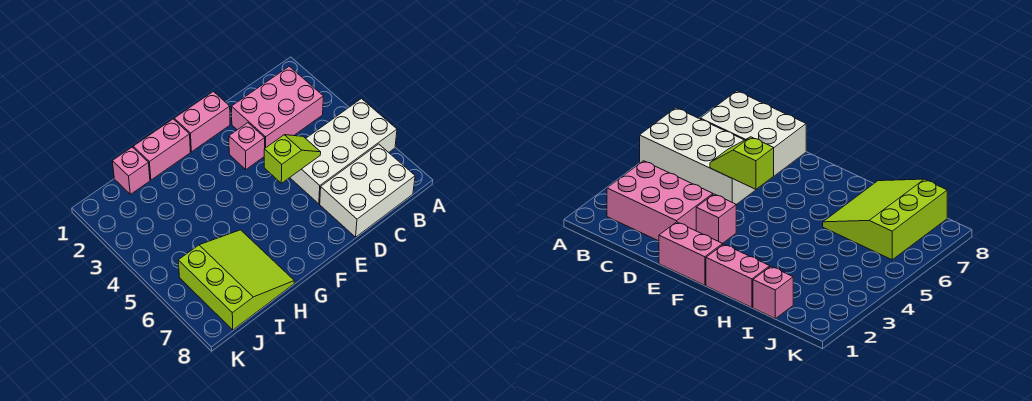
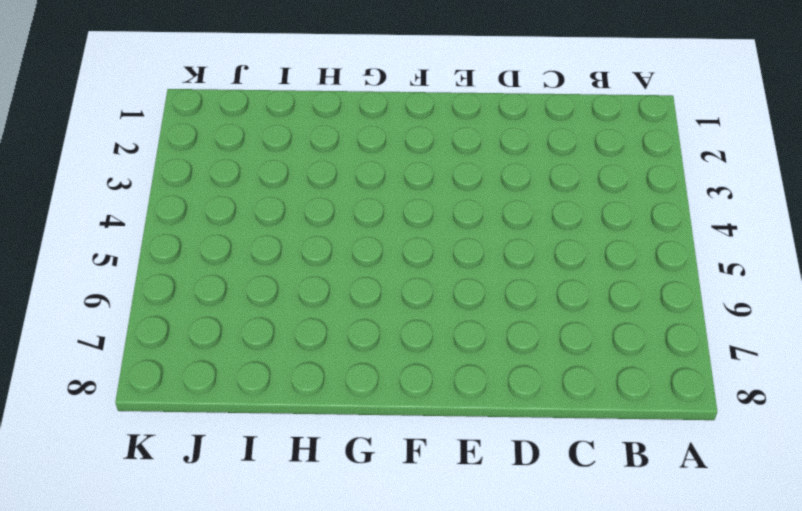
none -> white brick A5:D6 level 1
none -> pink brick B2:D3 level 1

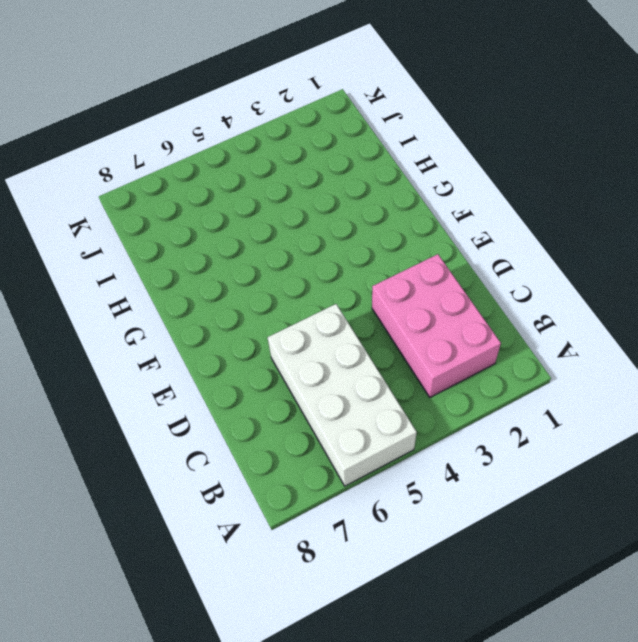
none -> white brick B7:D8 level 1
none -> pink brick E1:F1 level 1

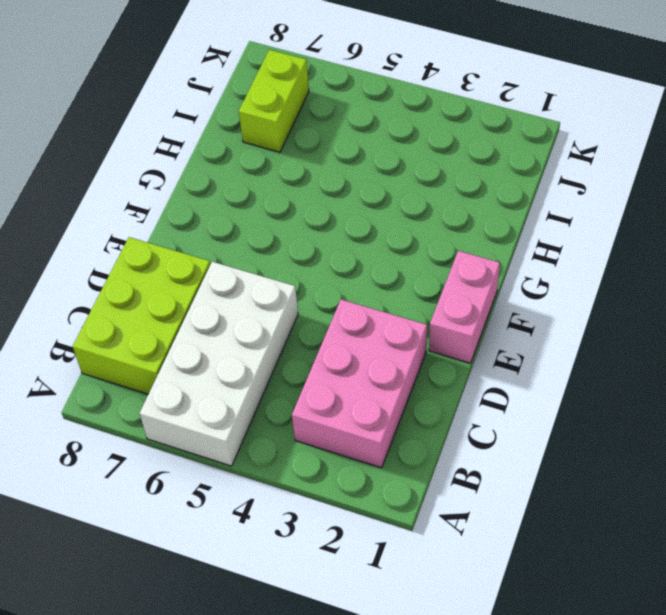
lime brick B7:D8 level 1 -> white brick B7:D8 level 1
lime brick I7:J7 level 1 -> lime slope H6:J8 level 1 top J
none -> pink brick E3 level 1
none -> pink brick G1:H1 level 1

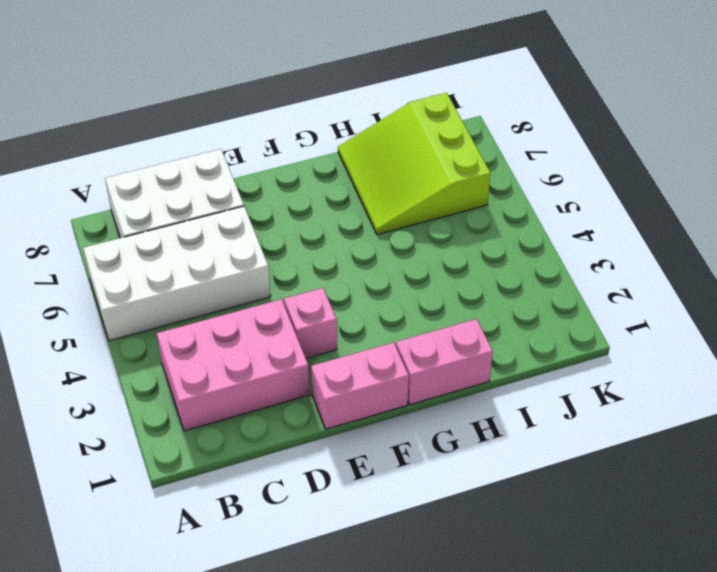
none -> pink brick I1 level 1
none -> lime slope D5:E5 level 2 top E

